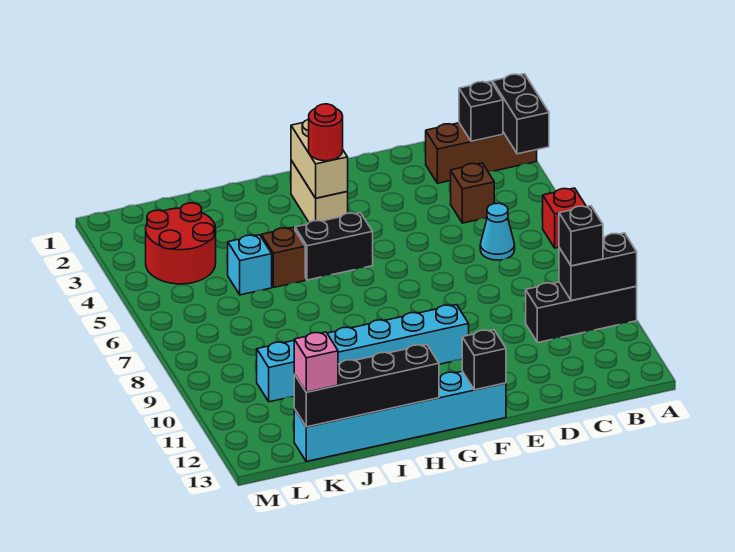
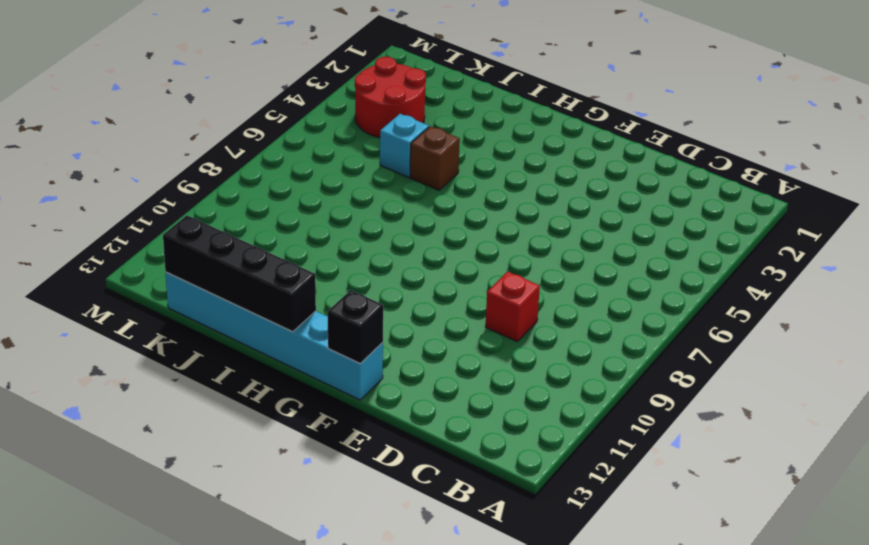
red brick D9 level 1 -> red brick A6 level 1
none -> brown brick A2:C2 level 1
none -> black brick A10:C10 level 1
none -> brown brick C4 level 1

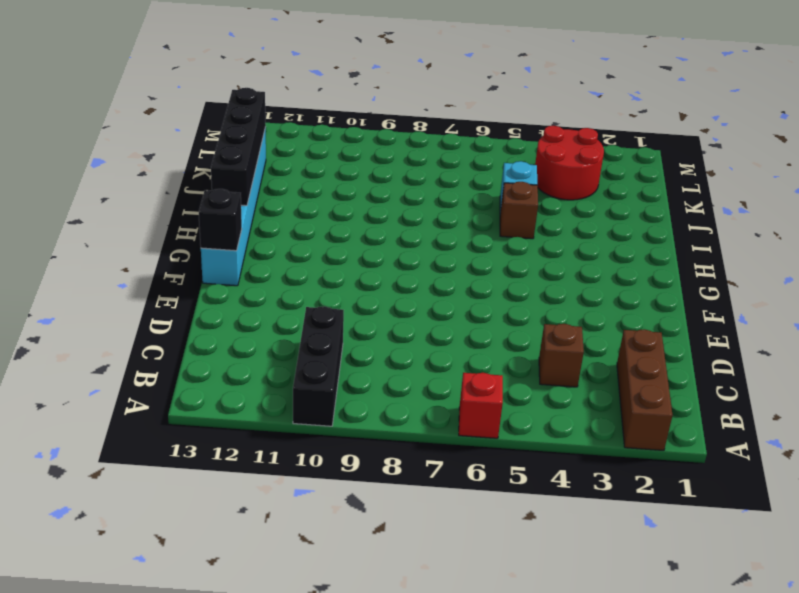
none -> cyan cone C6 level 1
none -> cyan brick F10:K10 level 1
none -> tan brick G2:G3 level 1

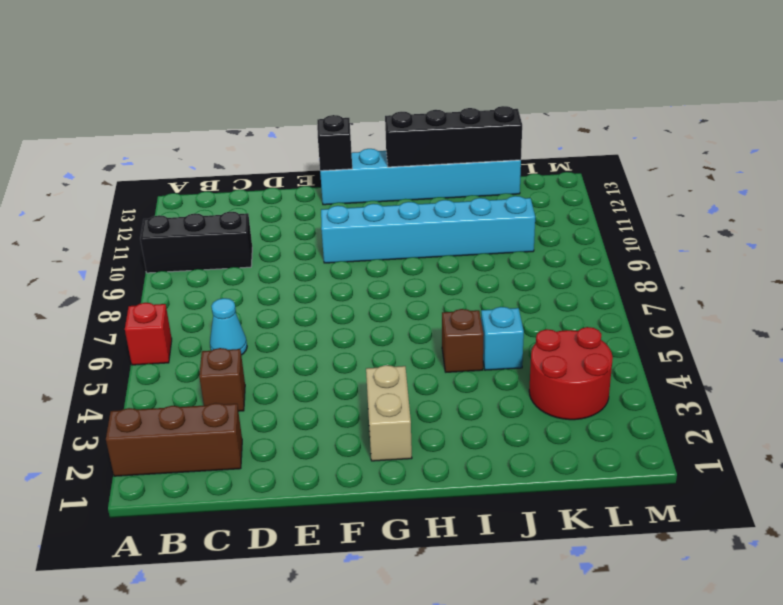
none -> black brick G5:H5 level 1
none -> black brick A2:A3 level 2
none -> black brick A10:B10 level 2

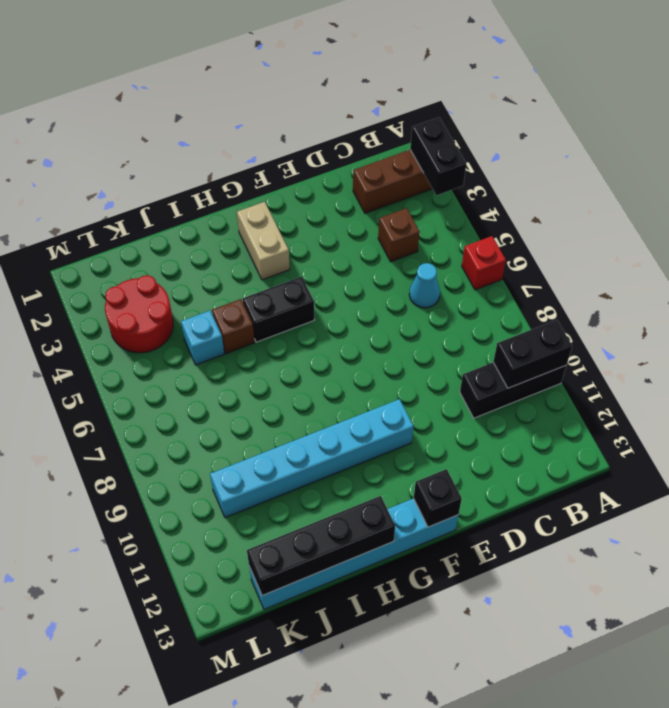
none -> black brick B2 level 2
none -> tan brick G2:G3 level 2
none -> black brick B10 level 3

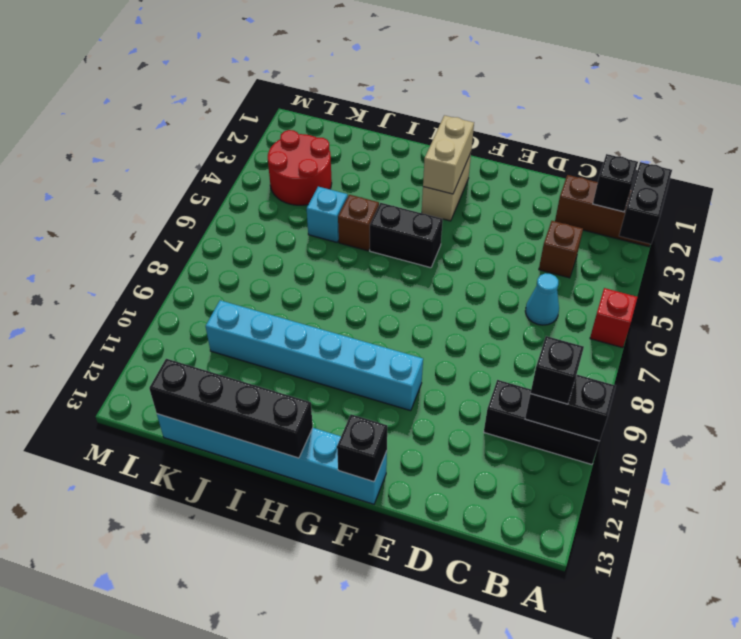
none -> red round brick G3 level 3
none -> pink brick K13 level 3

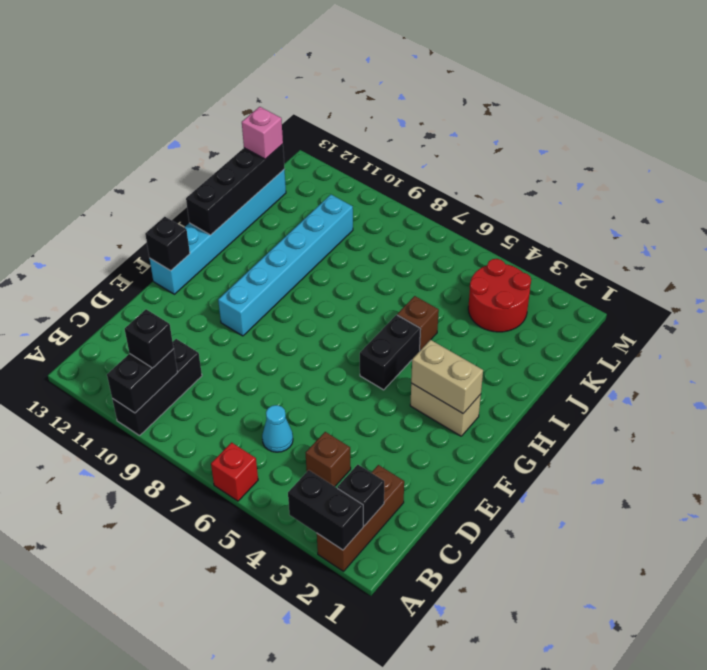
none -> cyan brick J5 level 1
none -> red round brick G3 level 3

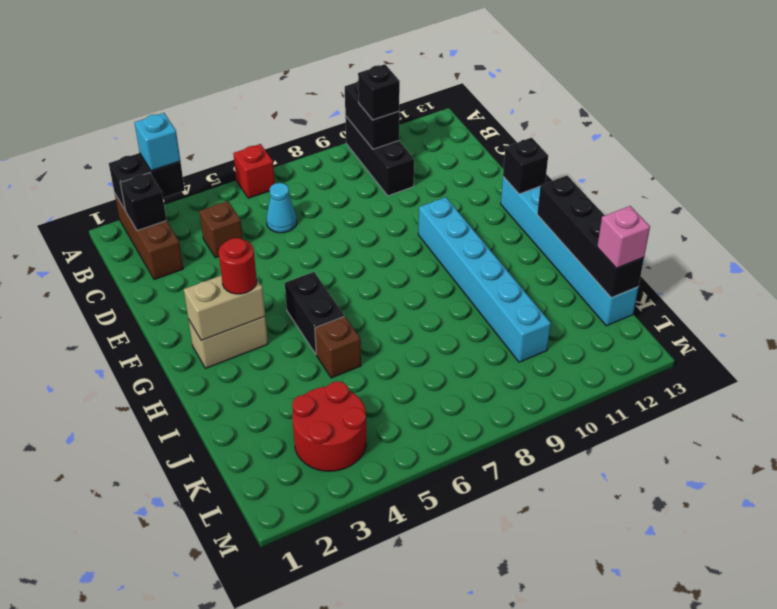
cyan brick A3 level 3 -> cyan brick J5 level 1

